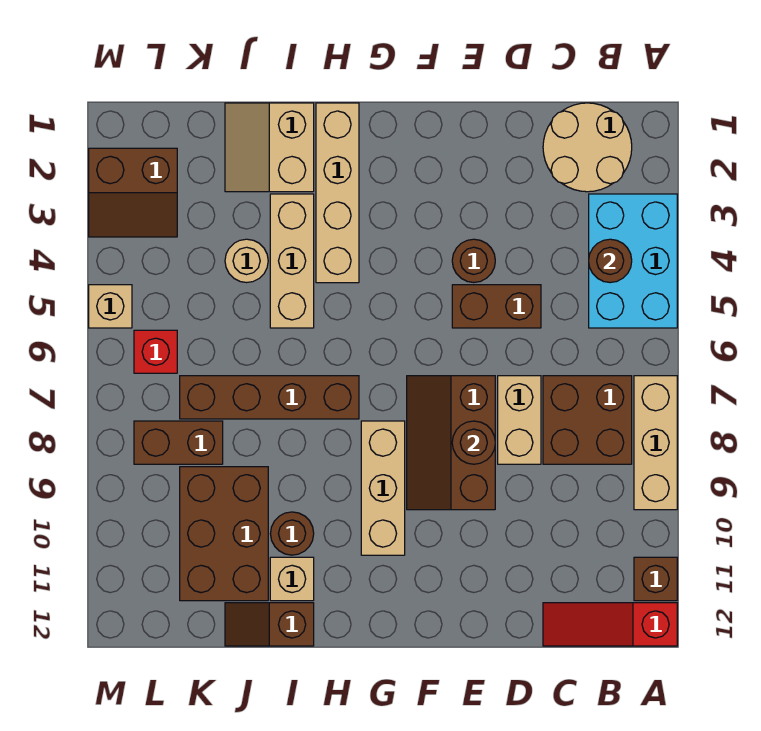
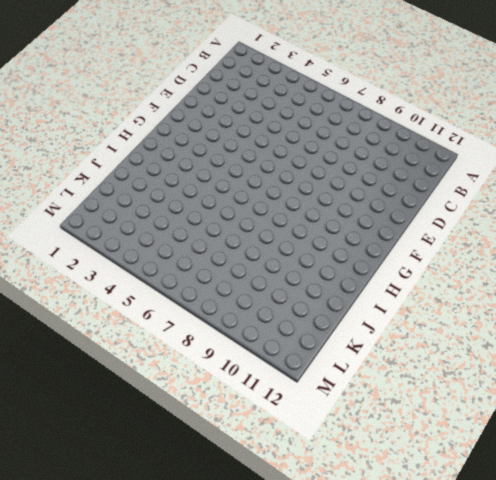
none -> cyan brick A3:B5 level 1
none -> tan brick A7:A9 level 1
none -> brown brick A11 level 1

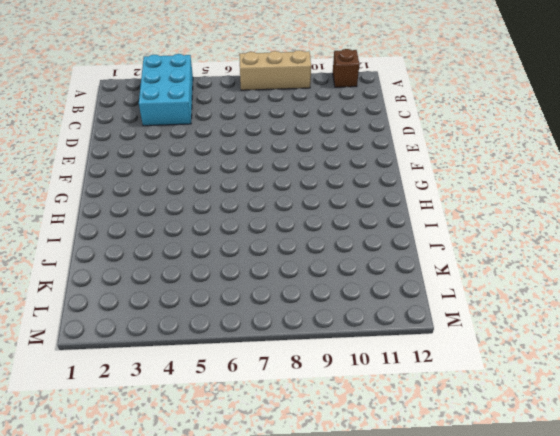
cyan brick A3:C4 level 1 -> cyan brick A3:B5 level 1
none -> red slope A12:C12 level 1 top A
none -> tan round brick B1:C2 level 1
none -> brown brick B7:C8 level 1

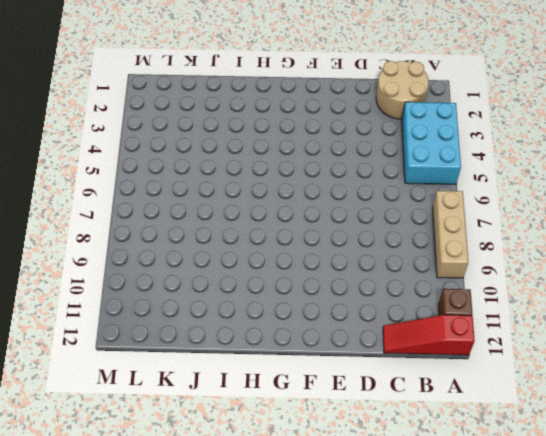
none -> brown brick B7:C8 level 1
none -> brown brick D5:E5 level 1
none -> tan brick D7:D8 level 1

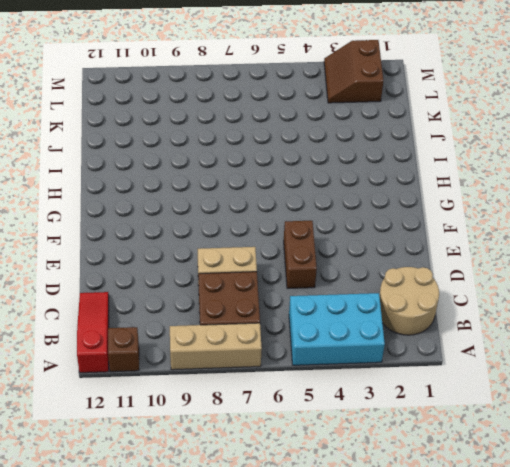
none -> brown round brick E4 level 1
none -> brown slope E7:F9 level 1 top E
none -> tan brick G8:G10 level 1

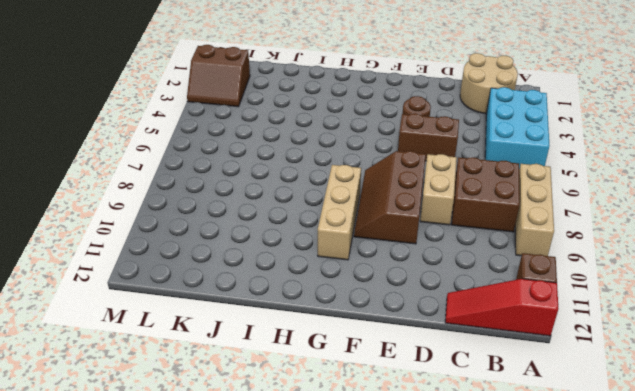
none -> tan brick H1:H4 level 1
none -> brown brick H7:K7 level 1
none -> tan slope I1:J2 level 1 top I

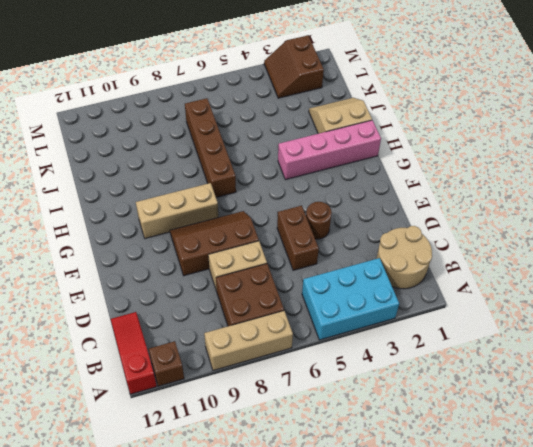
pink brick H1:H4 level 1 -> tan brick H1:H4 level 1
none -> tan brick I3:I5 level 1
none -> brown round brick I10 level 1
none -> tan brick I11 level 1

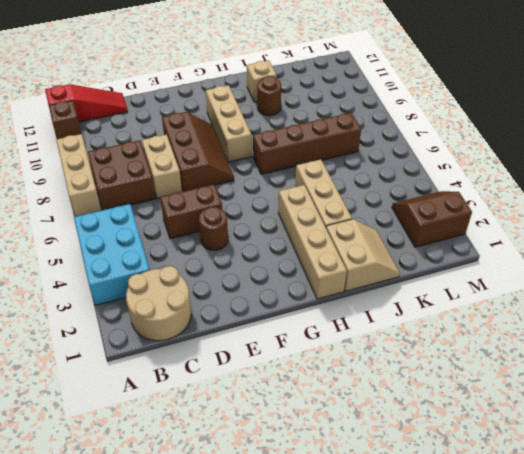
none -> brown slope I12:J12 level 1 top I
none -> tan round brick J4 level 1
none -> brown brick J9:K11 level 1

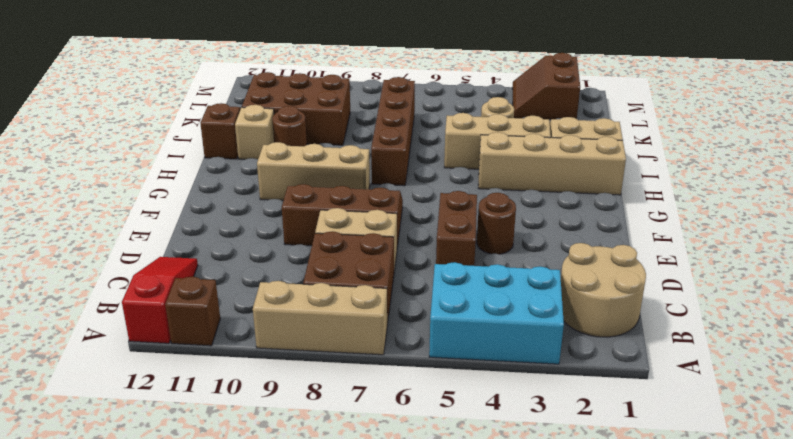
none -> brown brick K8:L8 level 1
none -> red brick L6 level 1
none -> tan brick M5 level 1

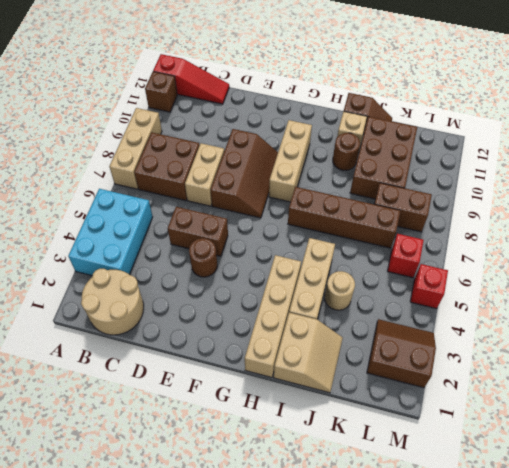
red brick M5 level 1 -> tan brick M5 level 1
none -> brown round brick B4 level 2
none -> brown round brick E8 level 2

